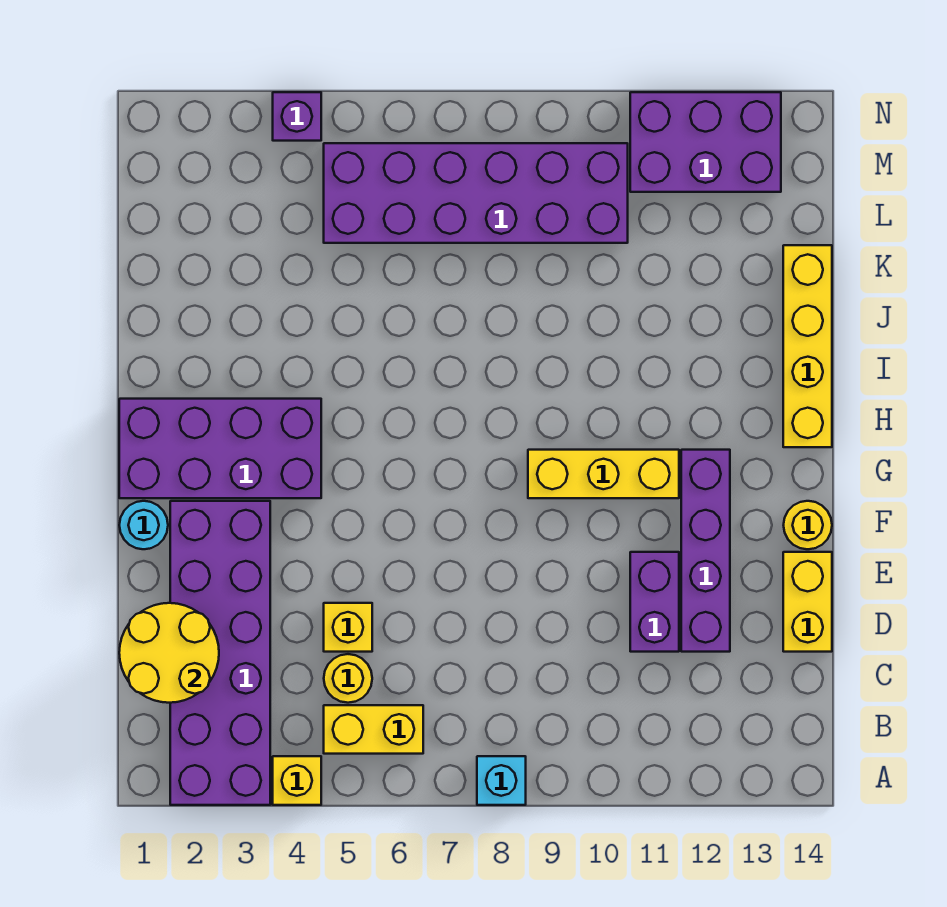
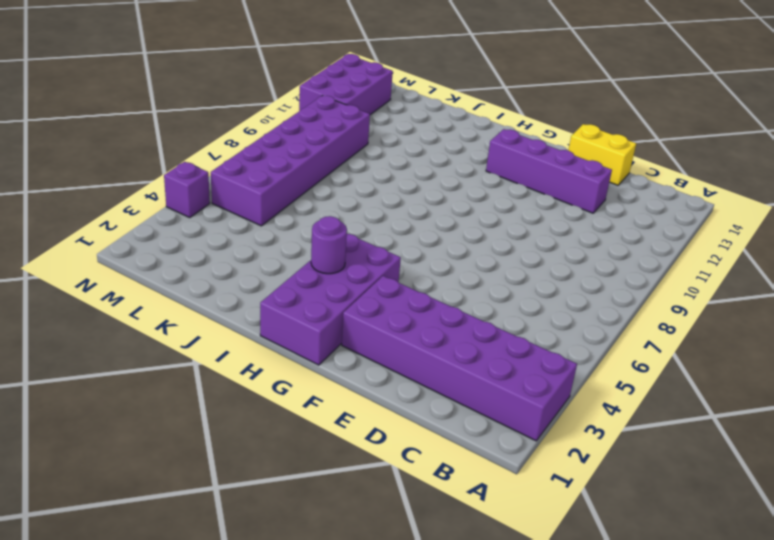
purple round brick H3 level 2 -> none
none -> yellow brick A4 level 1
none -> cyan brick A8 level 1
none -> yellow brick B5:B6 level 1

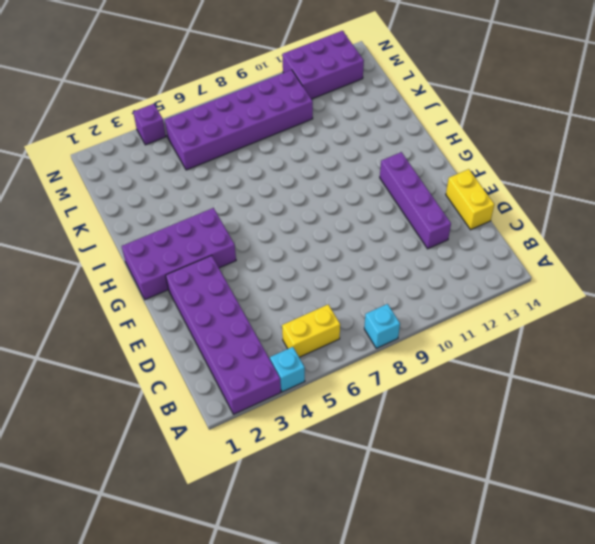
cyan brick A4 level 1 -> yellow brick A4 level 1
none -> yellow round brick C5 level 1
none -> yellow brick D5 level 1
none -> purple brick D11:E11 level 1

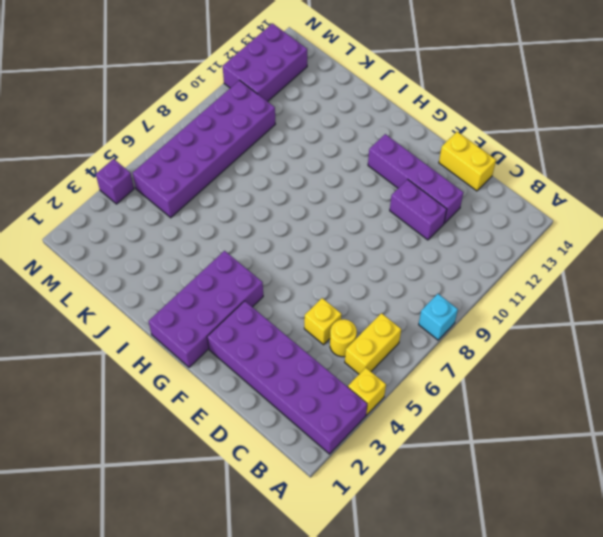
none -> cyan round brick F1 level 1
none -> yellow round brick F14 level 1
none -> yellow brick G9:G11 level 1

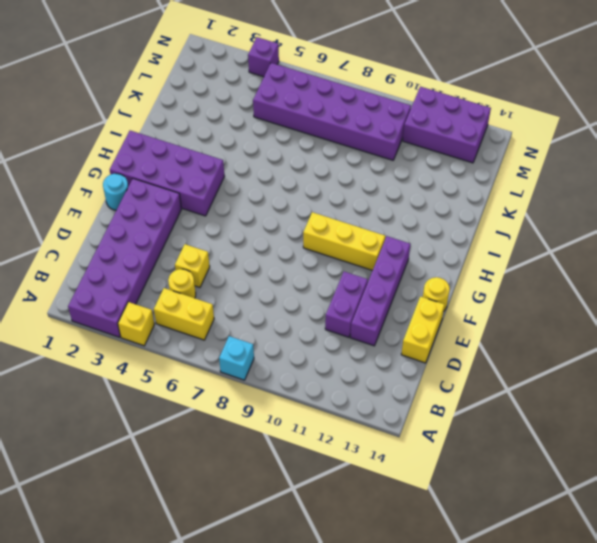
none -> yellow brick H14:K14 level 1
none -> yellow round brick C1:D2 level 2

